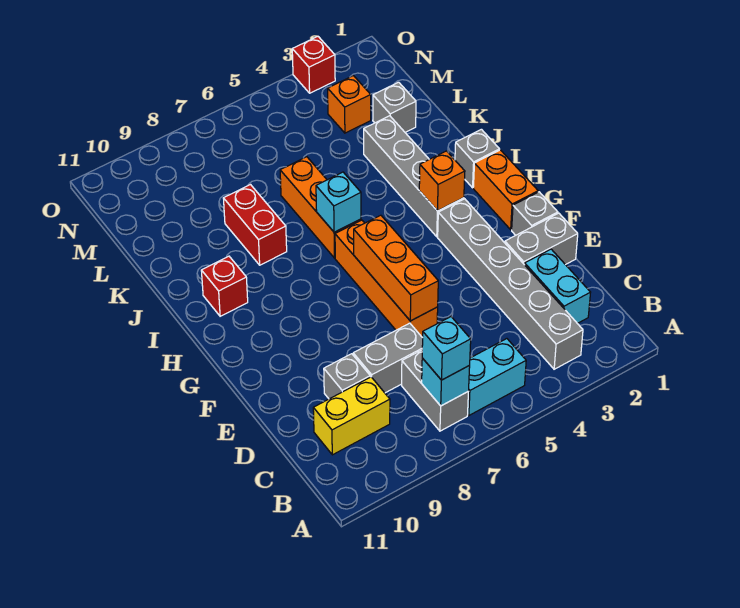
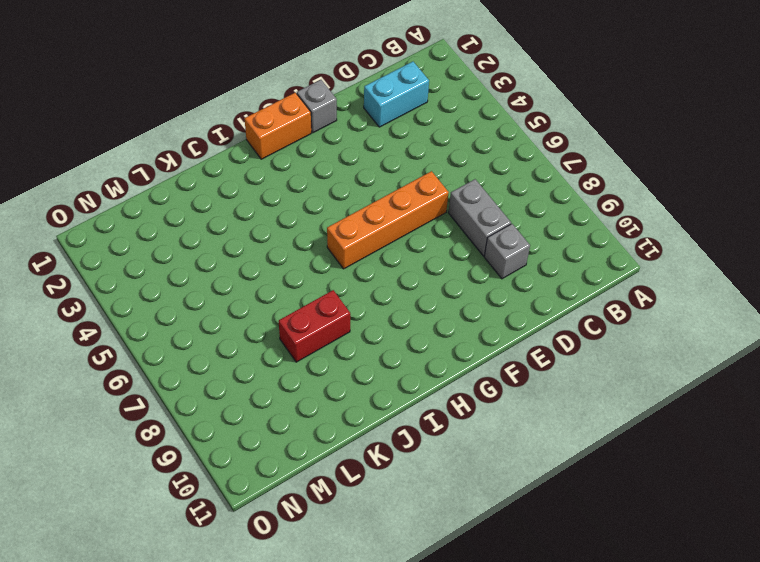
none -> grey brick B3:G3 level 1
none -> cyan brick B5:B6 level 1
none -> grey brick B7:C7 level 1

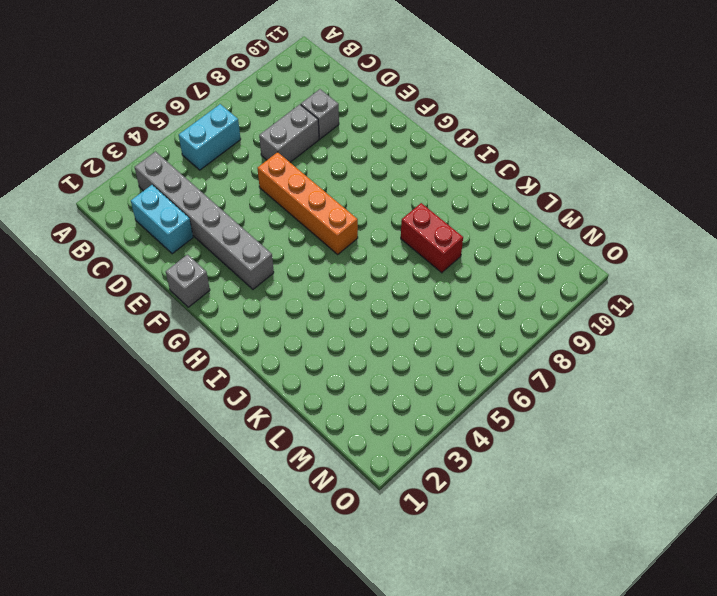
none -> grey brick B7:C7 level 1
none -> yellow brick C9:C10 level 1
none -> grey brick E1:E2 level 1

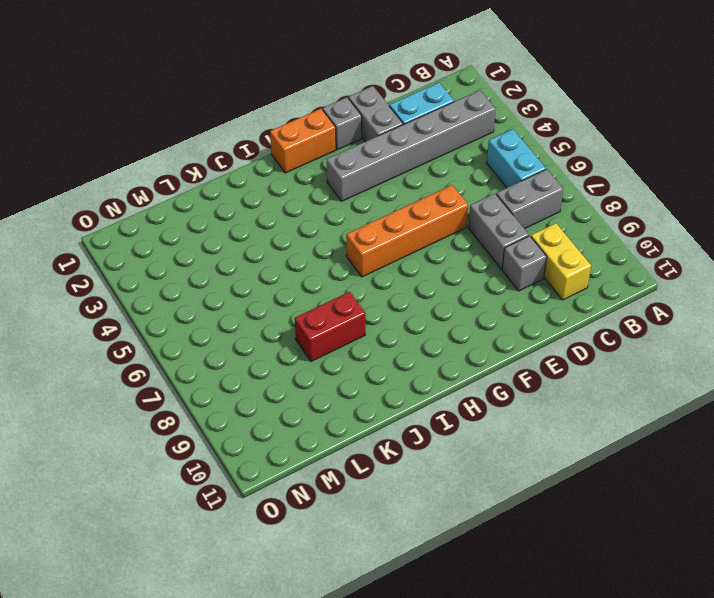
none -> grey brick H3:K3 level 1
none -> grey brick I1 level 1
none -> orange brick I6:K6 level 1

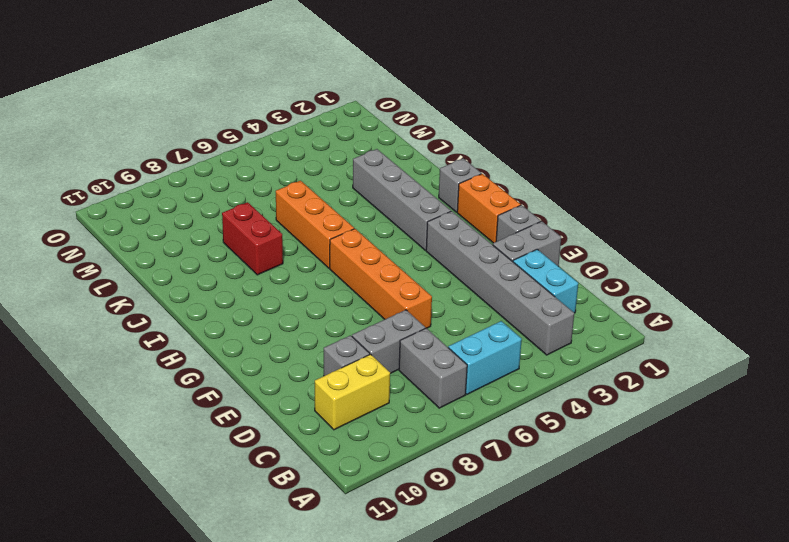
none -> red brick I10 level 1
none -> grey brick L2 level 1
none -> orange brick M3 level 1

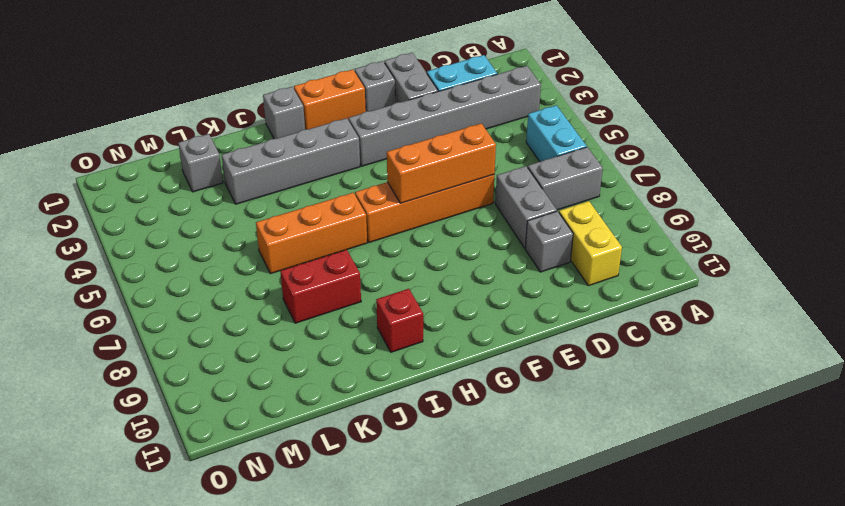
none -> orange brick M3 level 1
none -> red brick O3 level 1
none -> cyan brick B7 level 2

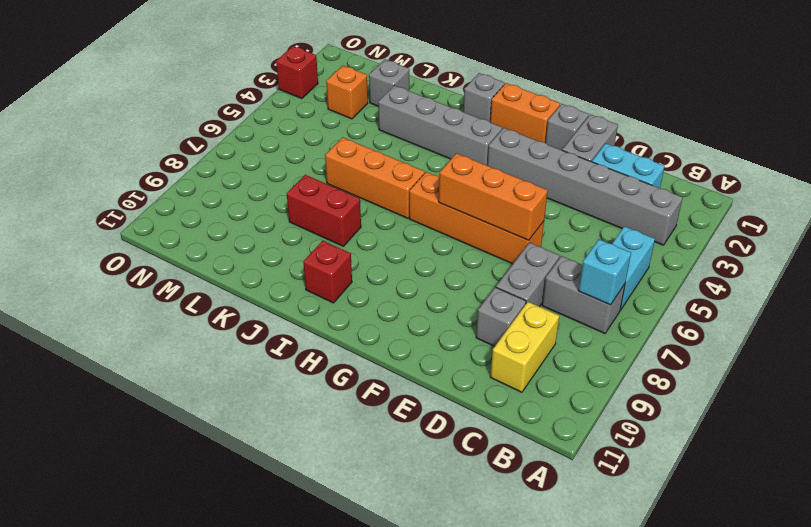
none -> orange brick H3 level 2
none -> cyan brick I6 level 2
none -> cyan brick B7 level 3

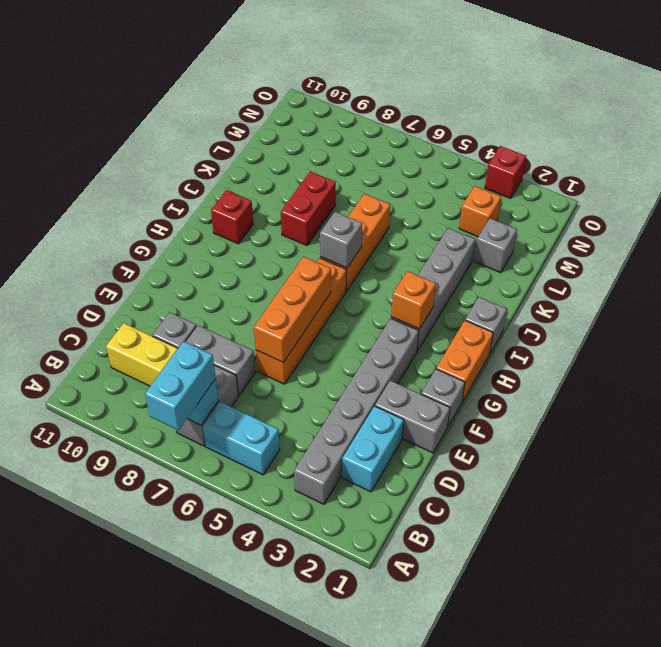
cyan brick A7:B7 level 3 -> cyan brick B7 level 3
grey brick I6 level 2 -> cyan brick I6 level 2

